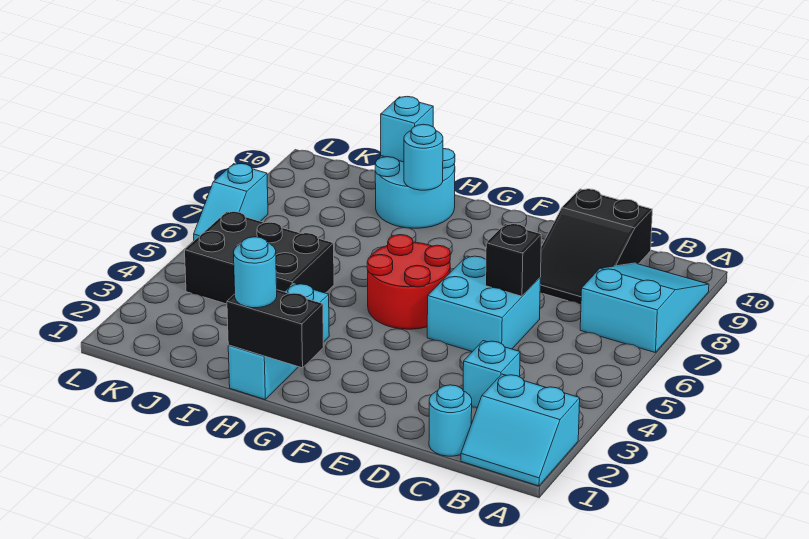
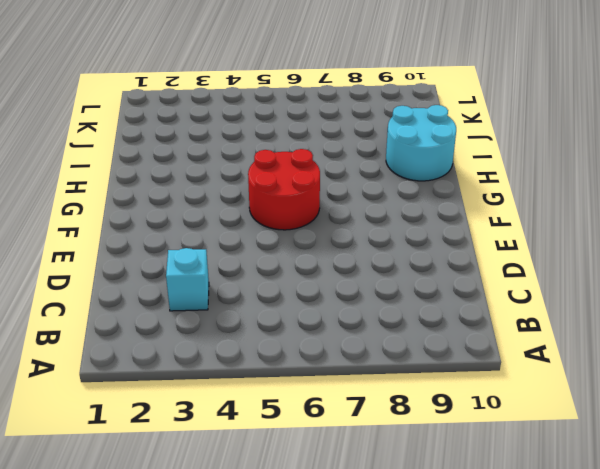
none -> cyan slope A1:B2 level 1 top 2
none -> cyan slope A7:B9 level 1 top 7
none -> cyan round brick C1 level 1

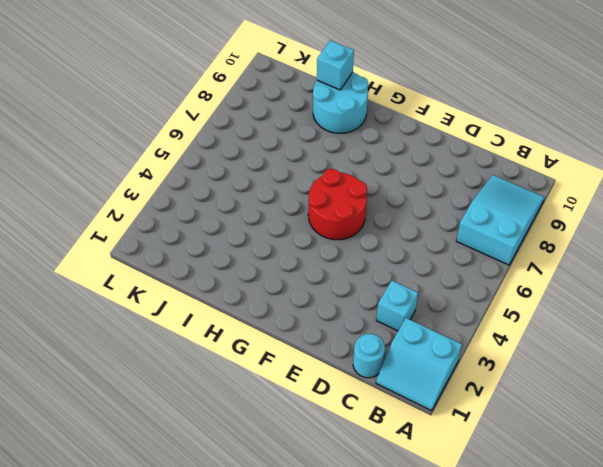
none -> black slope C8:D10 level 1 top 10
none -> cyan brick D5:E6 level 1
none -> cyan brick H1:H3 level 1

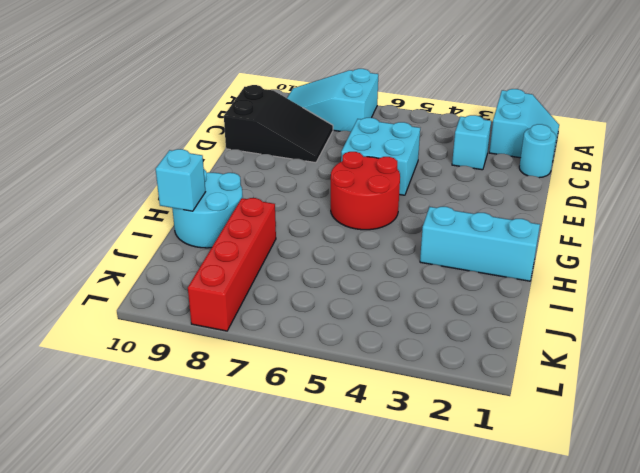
red brick I8:L8 level 1 -> none
none -> black brick I4:K5 level 1
none -> cyan slope L6:L7 level 1 top 7
none -> black brick D6 level 2

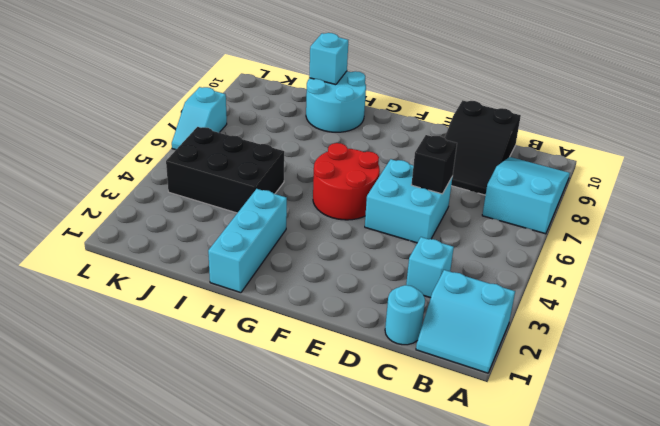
none -> black brick G1:H1 level 2
none -> cyan round brick H9 level 2
none -> cyan round brick H1 level 3

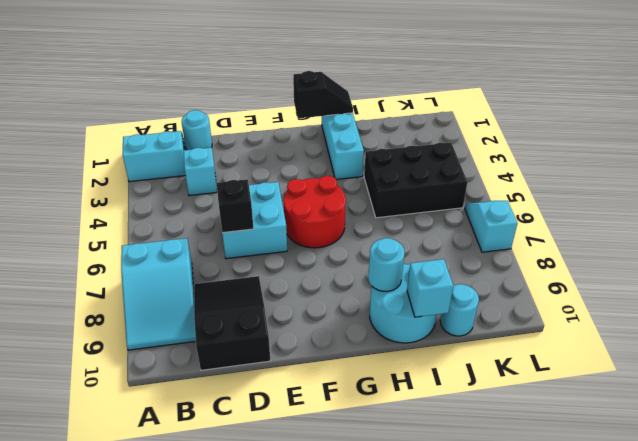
black slope G1:H1 level 2 top G -> black brick G1:H1 level 2
cyan round brick J10 level 1 -> cyan round brick H1 level 3

